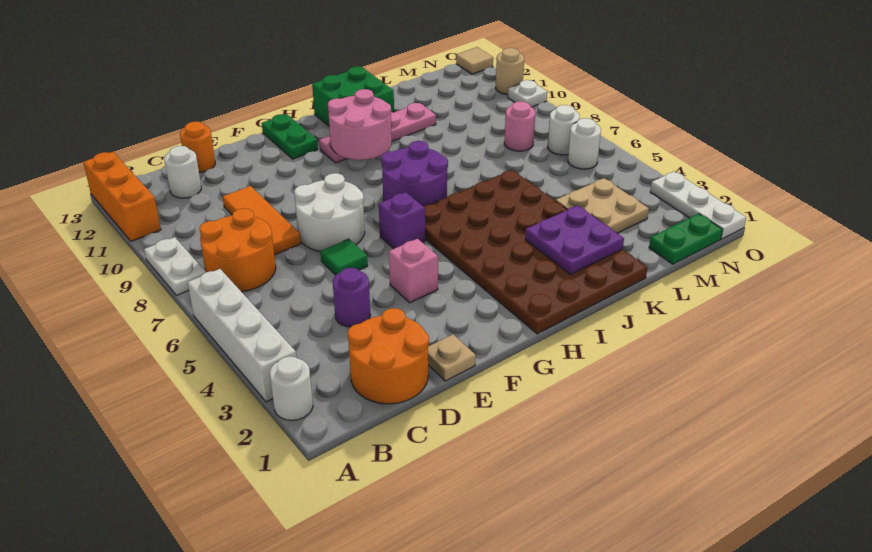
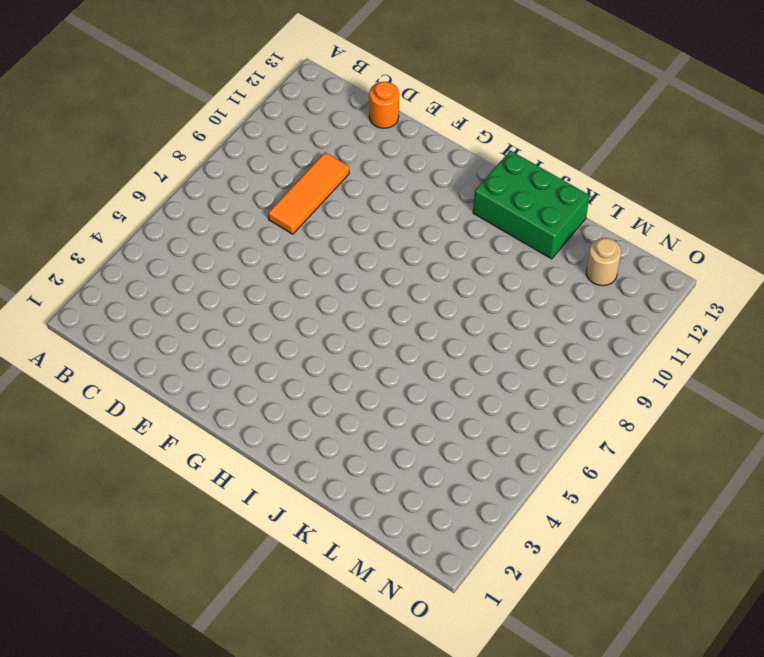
green brick I12:K13 level 1 -> green brick I12:J13 level 1
tan round brick M12 level 1 -> tan round brick O11 level 1
none -> white round brick A2 level 1
none -> white brick A3:A6 level 1
none -> white plate A8:A9 level 1
none -> orange brick A11:A13 level 1

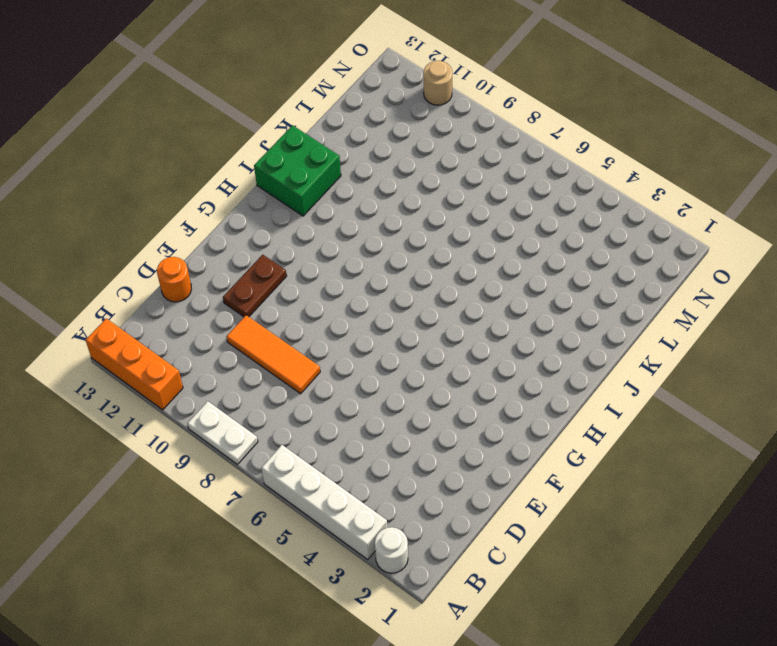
brown plate E11:F11 level 1 -> none
none -> orange round brick B7:C8 level 1
none -> orange round brick C1:D2 level 1
none -> white round brick C12 level 1
none -> purple round brick D4 level 1

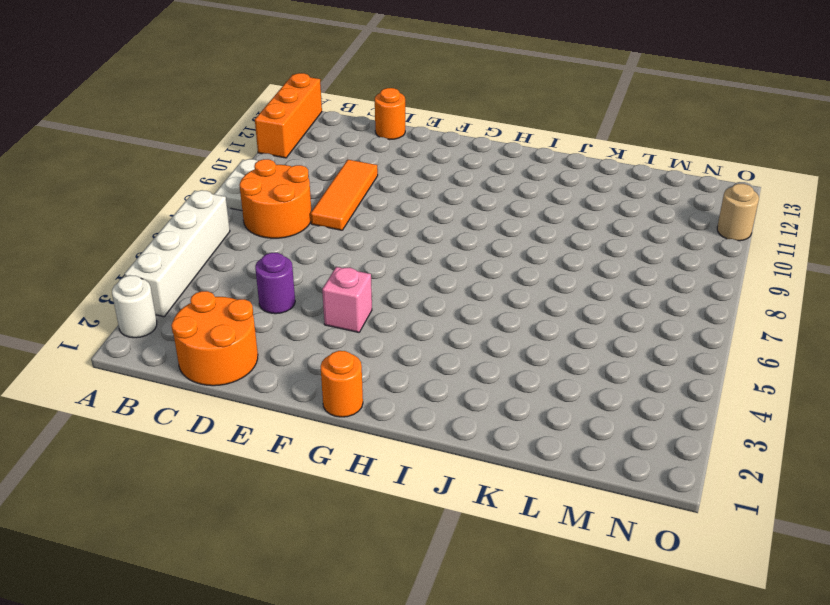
orange round brick G1 level 1 -> none
none -> white round brick C12 level 1
none -> tan plate E1 level 1
none -> green tile E6 level 1
none -> white round brick E7:F8 level 1

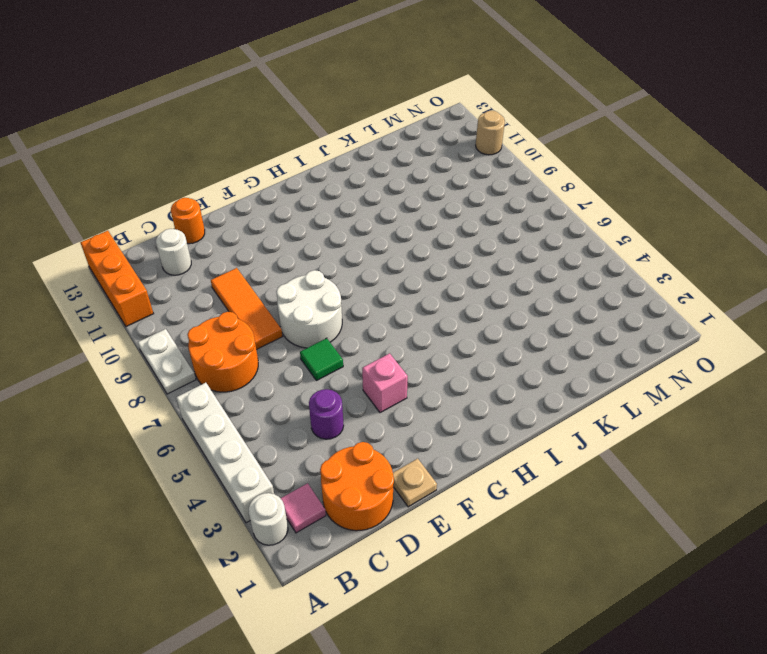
pink tile B2 level 1 -> none
none -> purple brick G6 level 1
none -> green plate G12:G13 level 1
none -> brown plate H1:K6 level 1
none -> purple round brick H7:I8 level 1

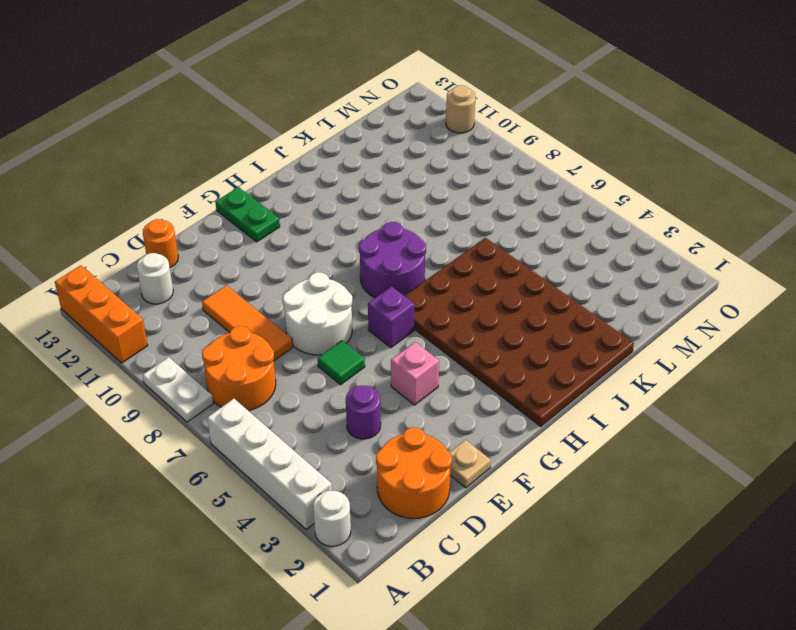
none -> pink plate H11:K11 level 1
none -> green brick I12:J13 level 1
none -> tan plate L3:M4 level 1
none -> green plate M1:N1 level 1

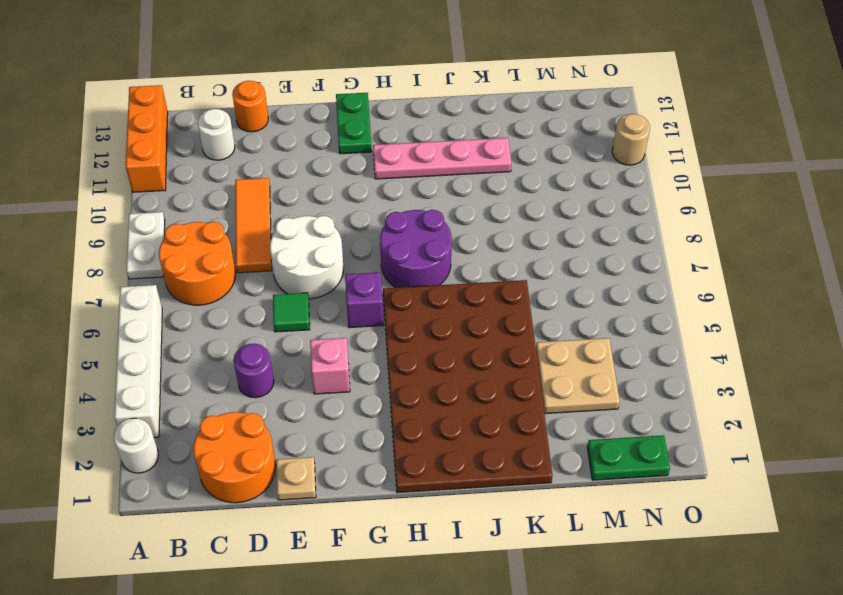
none -> green brick I12:J13 level 1
none -> pink round brick M8 level 1
none -> white round brick N6 level 1
none -> white round brick N7 level 1

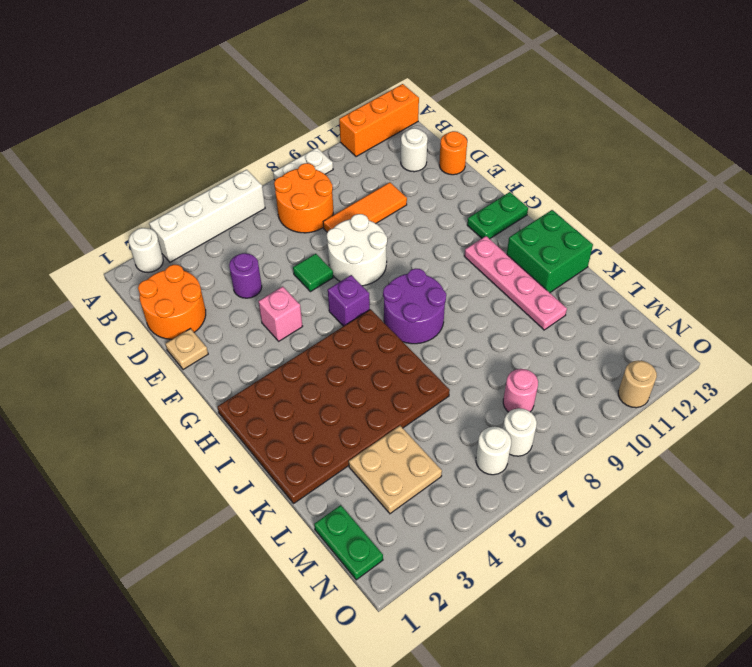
none -> white plate O1:O3 level 1
none -> white plate O10 level 1
none -> tan tile O13 level 1
none -> pink round brick H10:I11 level 2

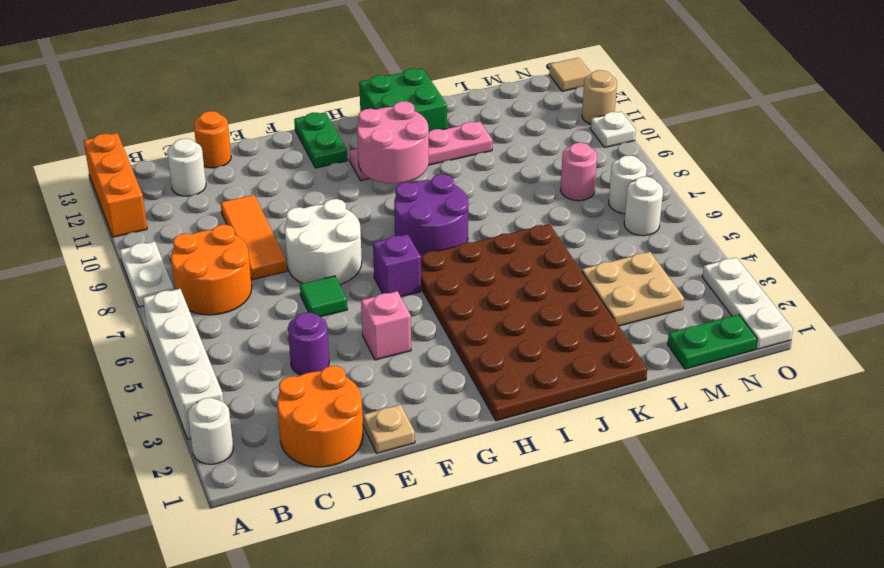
none -> purple plate J2:K3 level 2

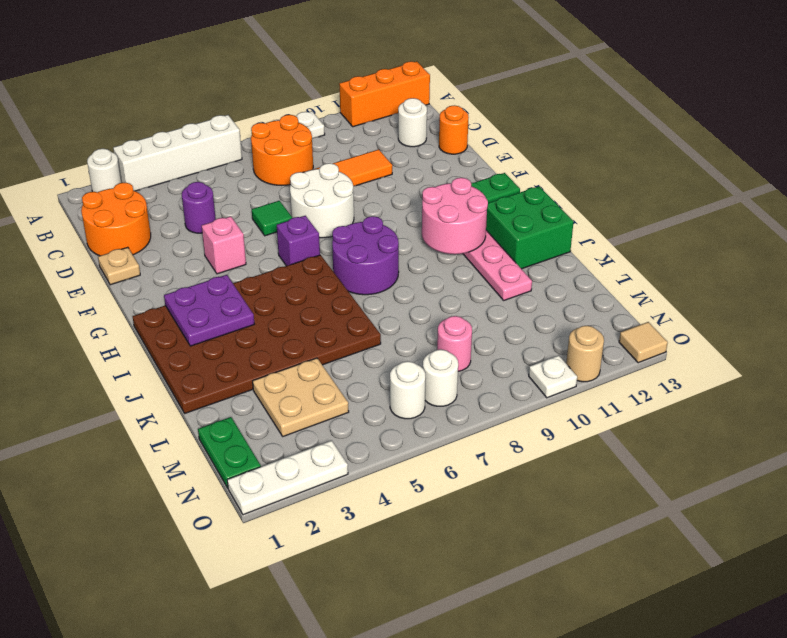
purple plate H2:I3 level 2 -> purple plate J2:K3 level 2

